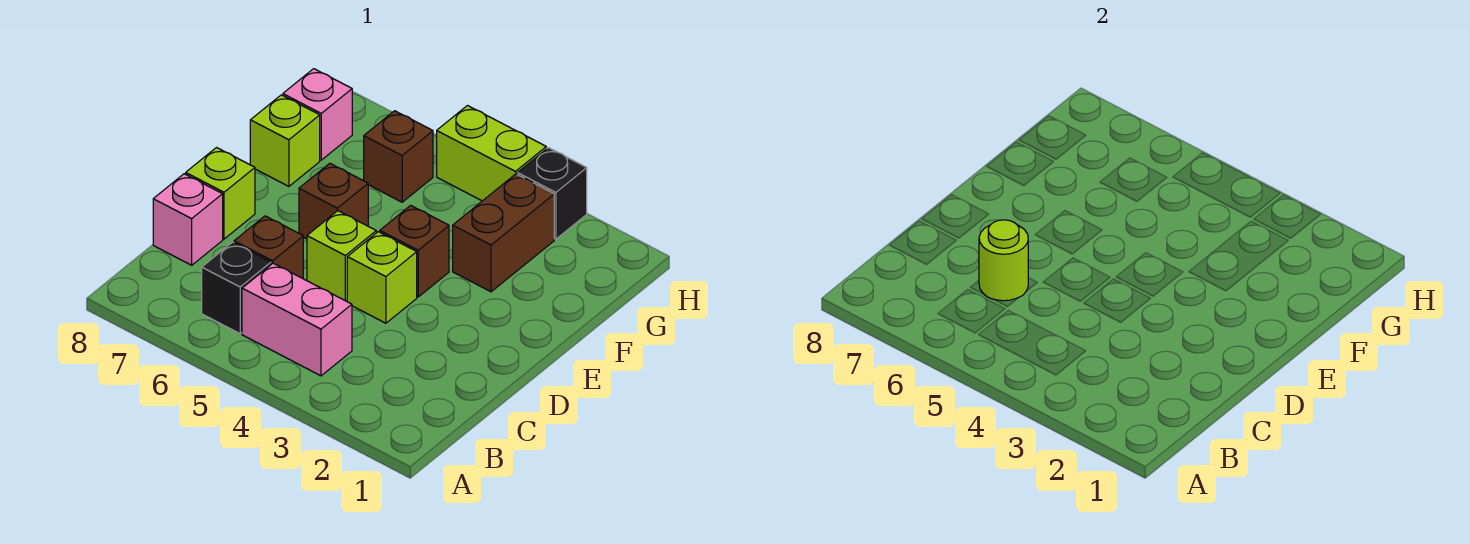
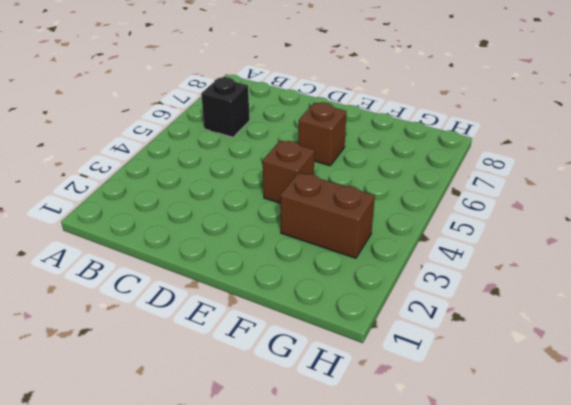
none -> pink brick B4:B5 level 1
none -> brown brick C6 level 1
none -> pink brick C8 level 1

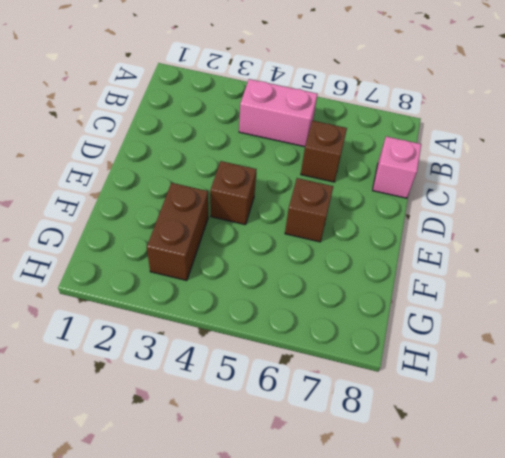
none -> black brick B6 level 1
none -> lime brick D4 level 1
none -> lime brick D5 level 1

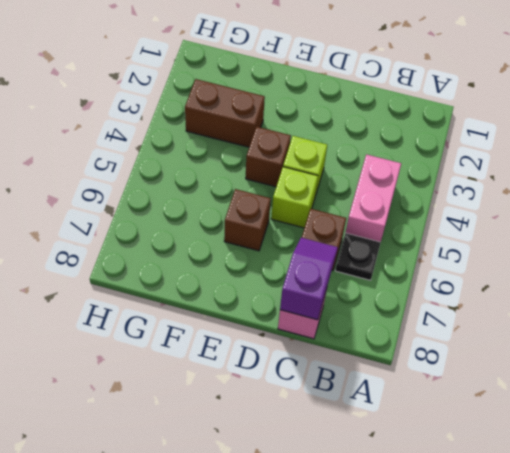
black plate B6 level 1 -> black brick B6 level 1
purple slope C7:C8 level 2 top 8 -> none
none -> lime brick D8 level 1
none -> lime brick F8 level 1
none -> brown brick G6 level 1

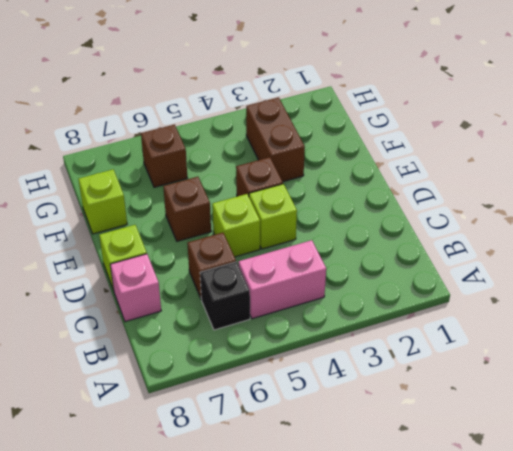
none -> pink brick G8 level 1
none -> black brick H3 level 1
none -> lime brick H4:H5 level 1

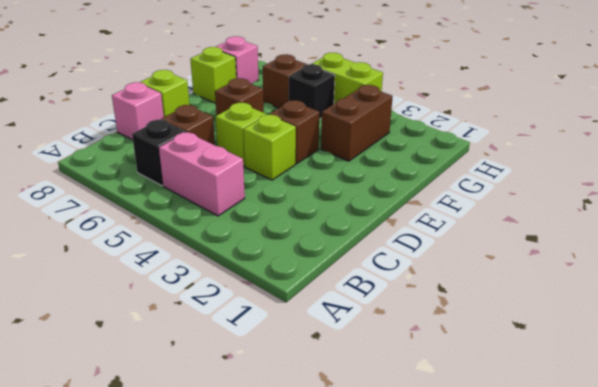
black brick G5 level 1 -> black brick H3 level 1
none -> lime round brick C6 level 2

